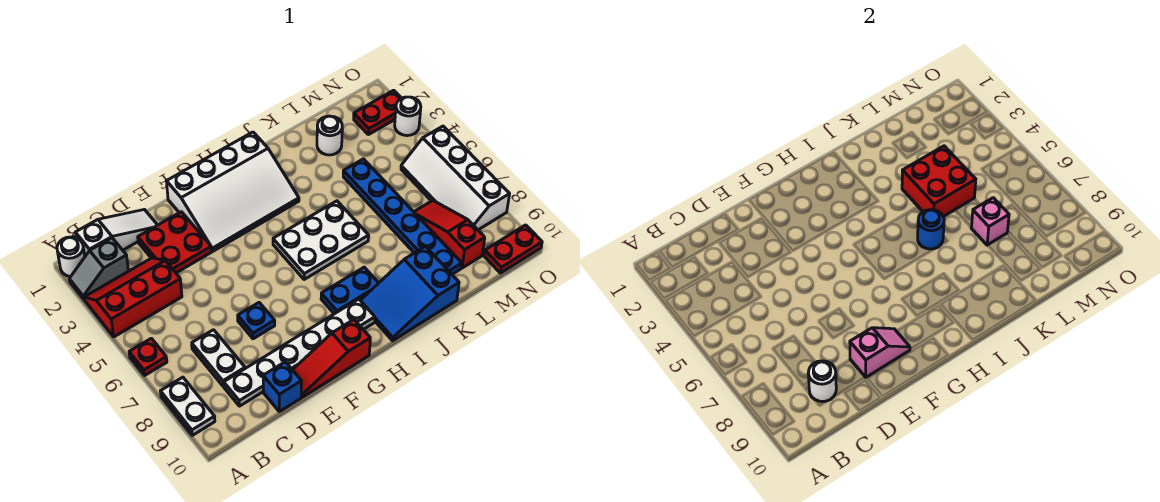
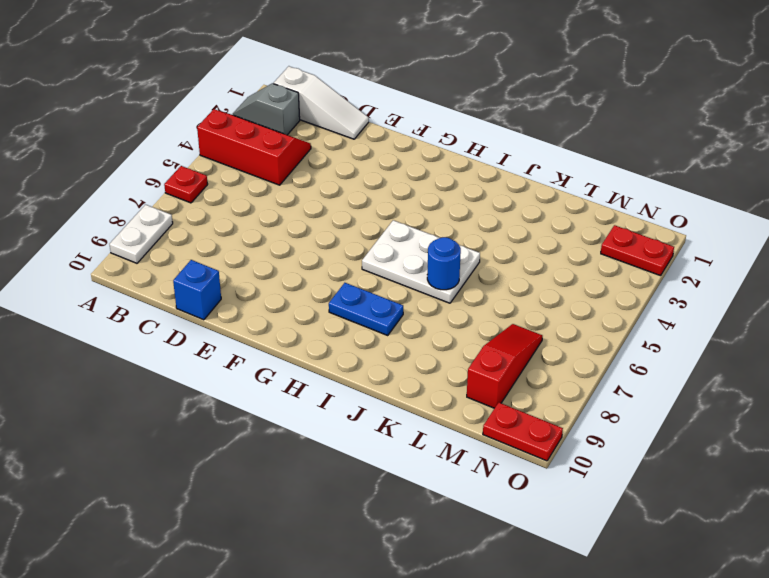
none -> white round brick A1 level 1
none -> white plate C7:C8 level 1
none -> white plate C9:H9 level 1

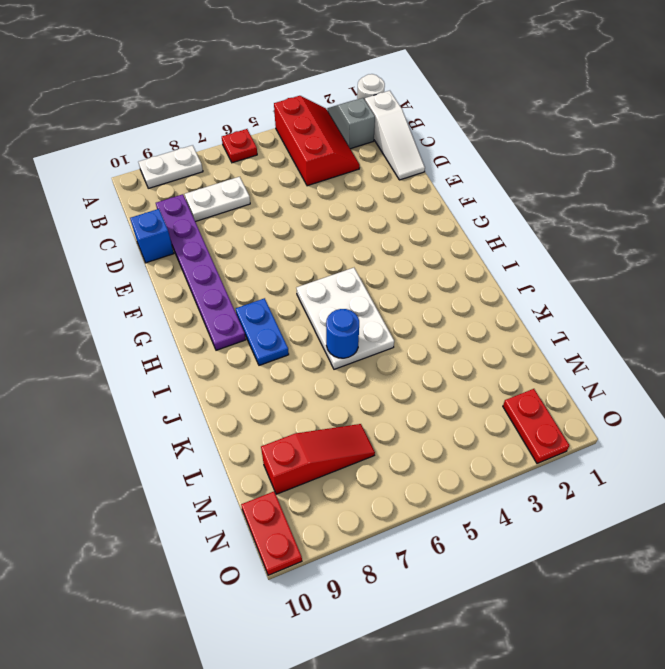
purple plate C9:H9 level 1 -> white plate C9:H9 level 1
none -> red plate D2:E3 level 1
none -> blue plate E7 level 1
none -> red slope E10:G10 level 1 top G

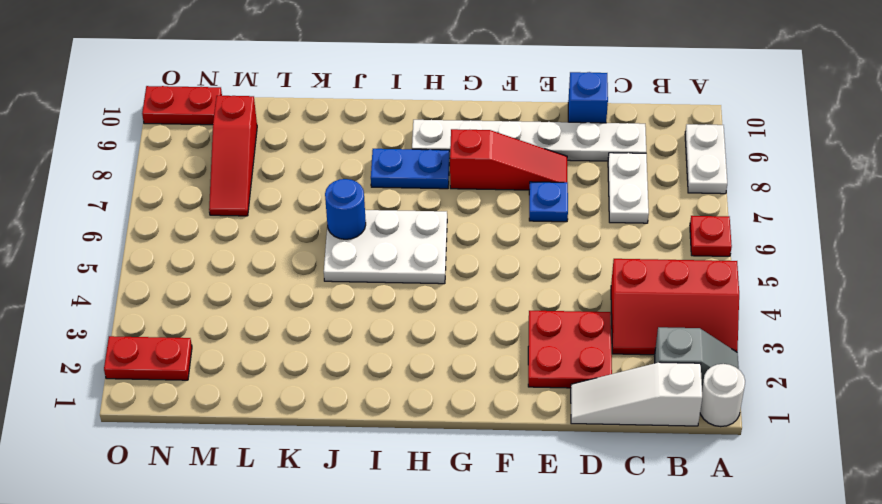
red slope E8:G8 level 1 top G -> red slope E10:G10 level 1 top G
none -> white slope F1:I3 level 1 top 1
none -> blue slope I9:K10 level 1 top K
none -> white round brick L2 level 1

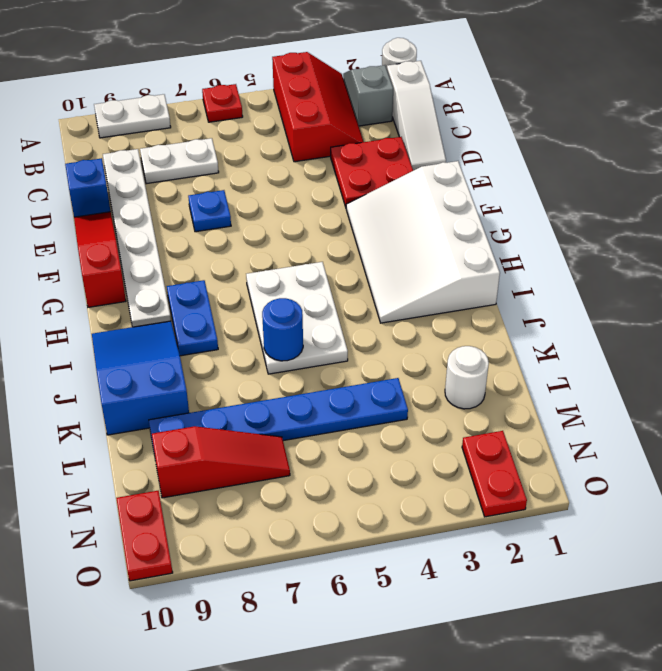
none -> white slope N5:O8 level 1 top O
none -> white round brick O3 level 1
none -> white round brick C9 level 2

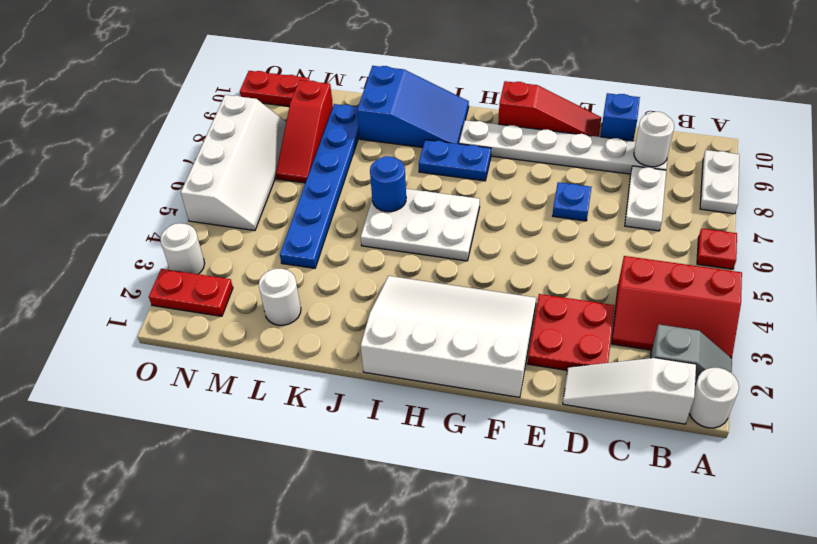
none -> pink slope E9:F9 level 2 top E
none -> red brick K4:L5 level 2
none -> pink brick L7 level 2

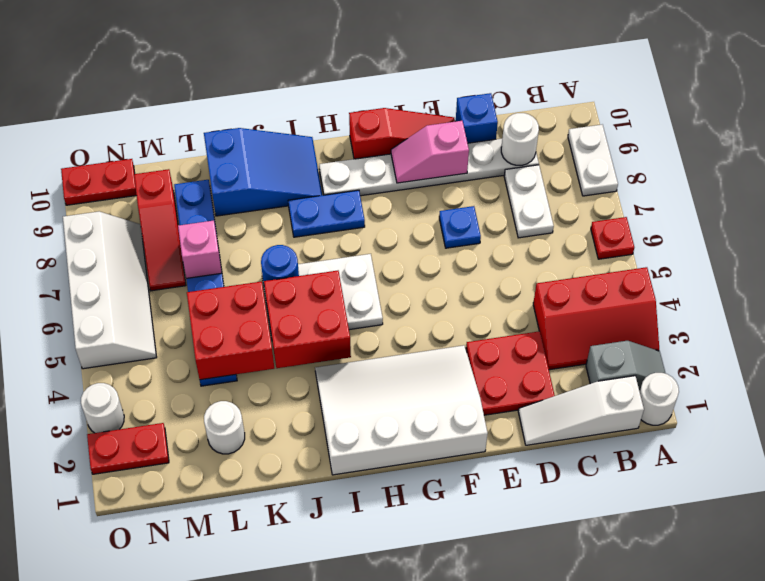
red brick I4:J5 level 2 -> none

